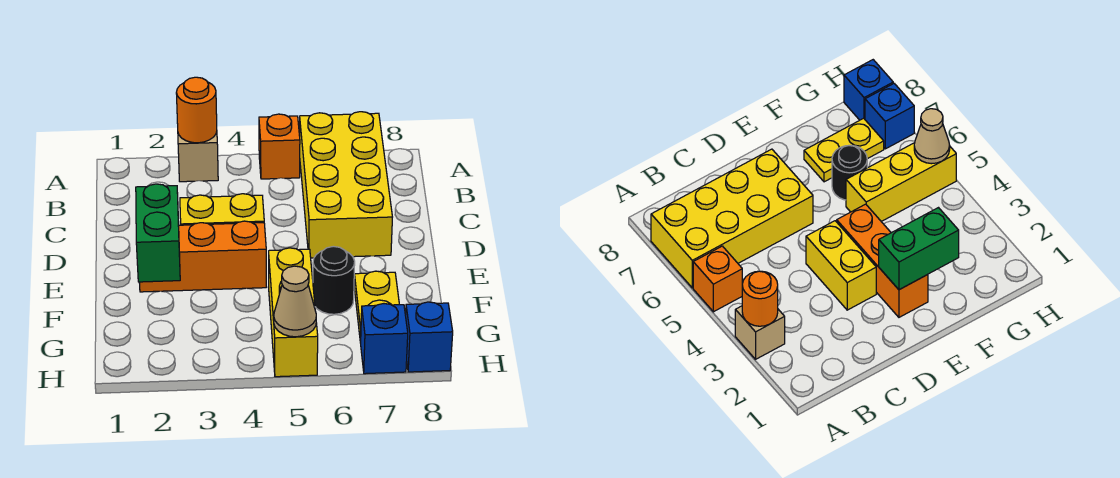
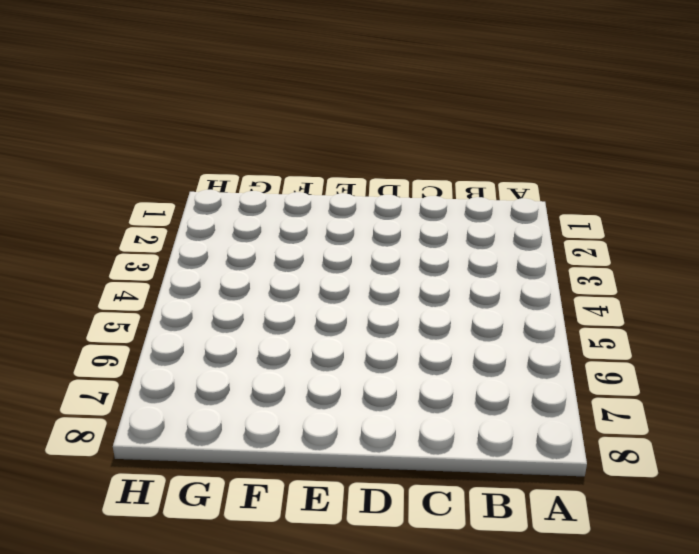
none -> tan brick A3 level 1
none -> orange brick A5 level 1
none -> yellow brick A6:D7 level 1

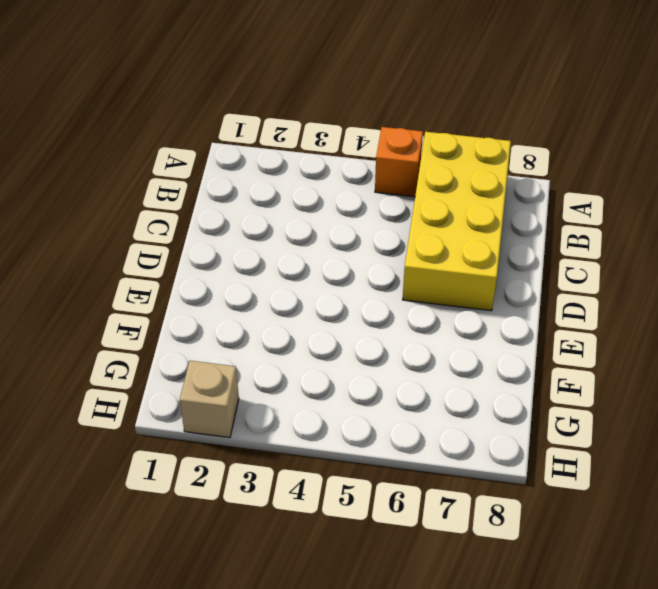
tan brick H2 level 1 -> tan brick A3 level 1
none -> yellow brick D3:D4 level 1
none -> orange brick E2:E4 level 1
none -> yellow brick F5:H5 level 1

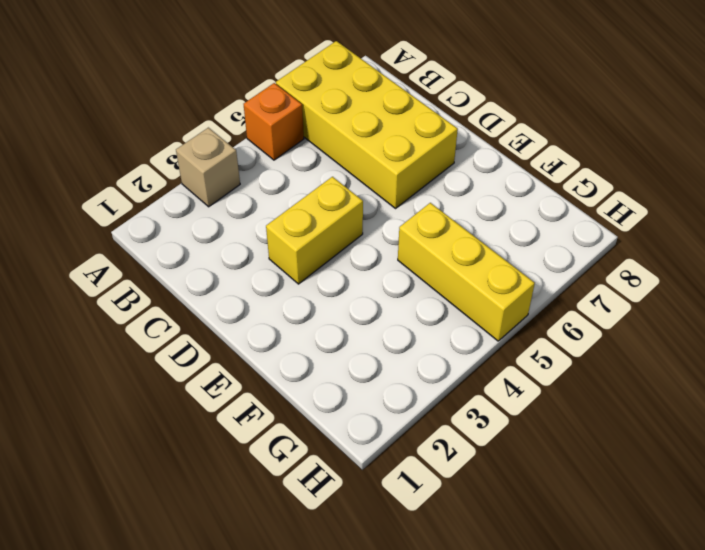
none -> orange brick E2:E4 level 1
none -> black round brick F6 level 1
none -> yellow plate F7:G7 level 1

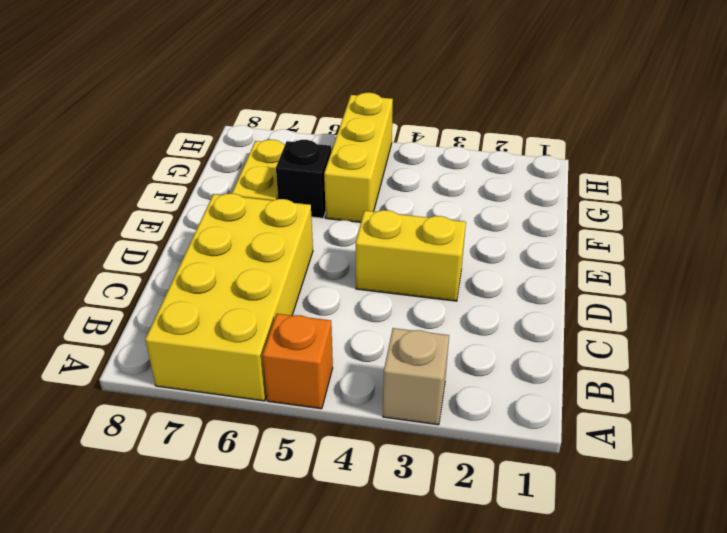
black brick F6 level 1 -> black round brick F6 level 1
none -> orange brick E2:E4 level 1
none -> blue brick H7 level 1
none -> blue brick H8 level 1

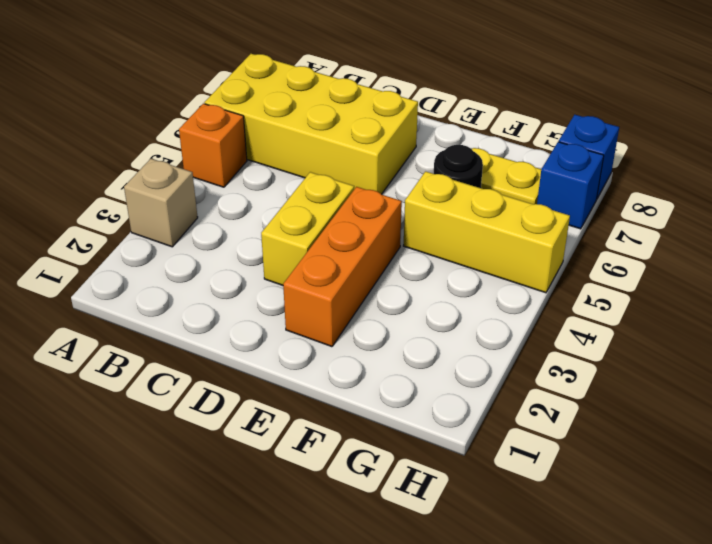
none -> orange round brick A3 level 2
none -> green brick E2:F2 level 2
none -> tan cone H5 level 2

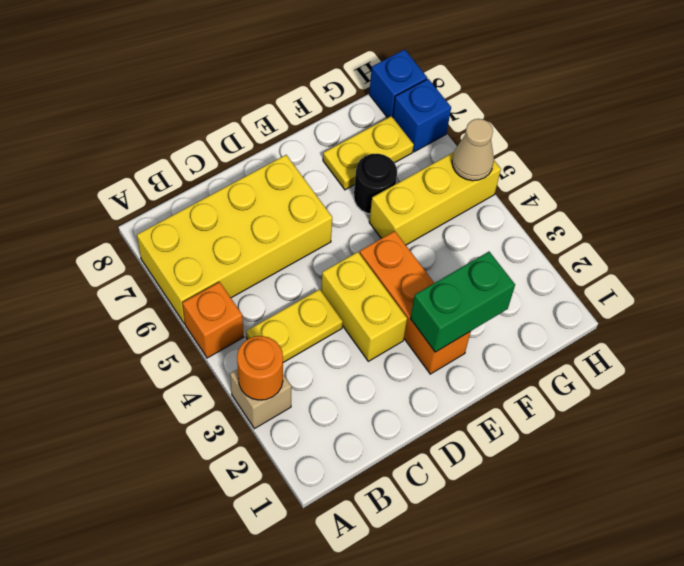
yellow plate B4:C4 level 1 -> none

